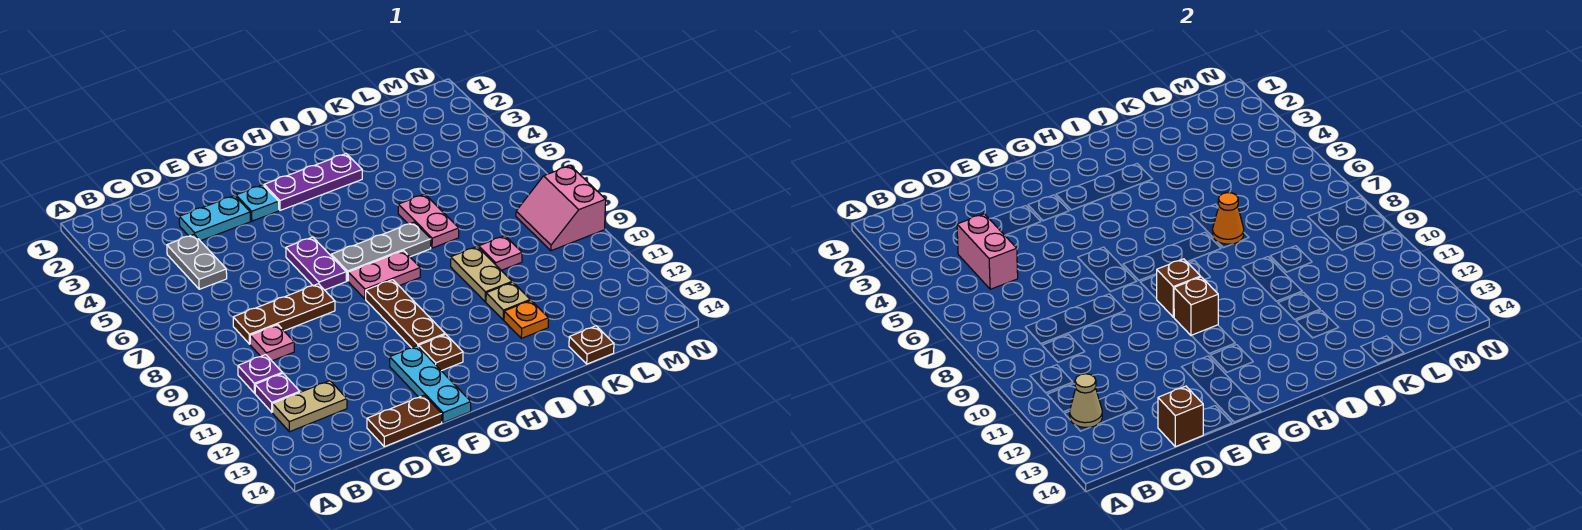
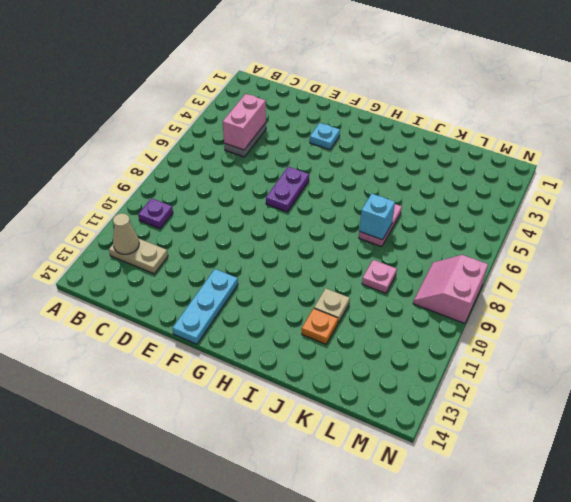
cyan brick J7 level 2 -> orange cone J7 level 2
none -> purple plate B11 level 1
none -> brown plate C8:E8 level 1
none -> pink plate C9 level 1

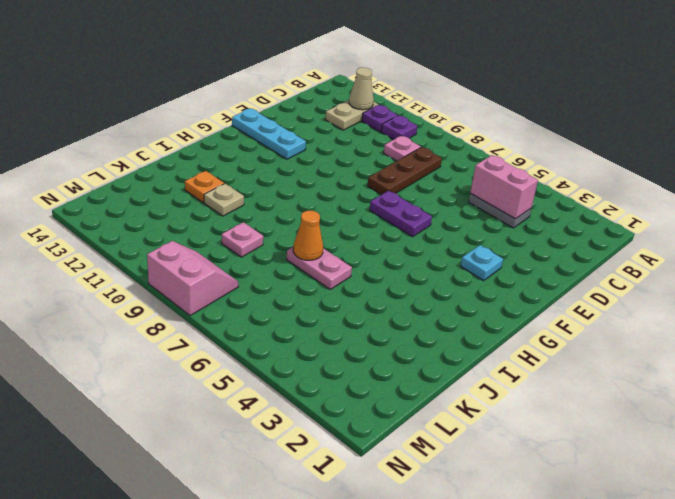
none -> cyan plate D3:E3 level 1
none -> brown plate D14:E14 level 1
none -> purple plate G3:I3 level 1

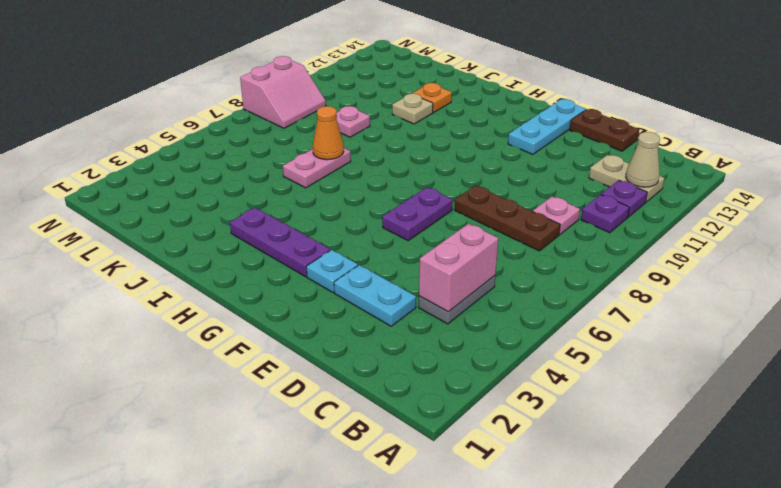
none -> grey plate G7:I7 level 1
none -> pink plate G8:H8 level 1
none -> brown plate G9:G11 level 1

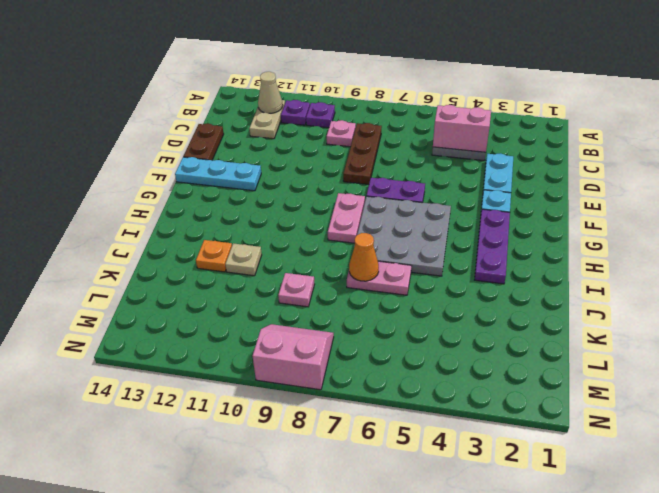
grey plate G5:I7 level 1 -> grey plate G7:I7 level 1
none -> brown plate G9:G11 level 1
none -> brown plate G12 level 1
none -> tan plate J9:J10 level 1

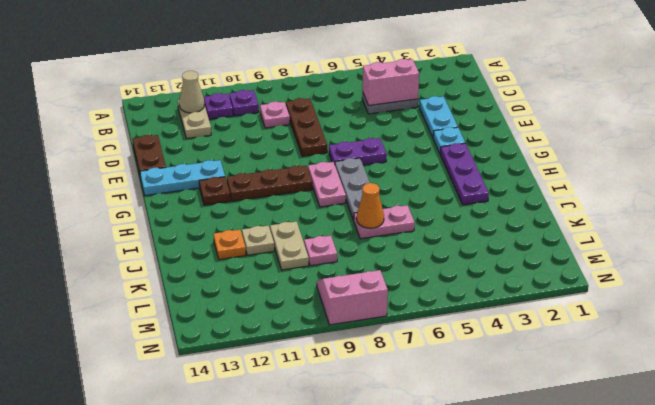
tan plate J10:K10 level 1 -> tan plate J9:J10 level 1
none -> brown plate K14 level 1
none -> brown brick D14 level 2
none -> brown brick G9 level 2

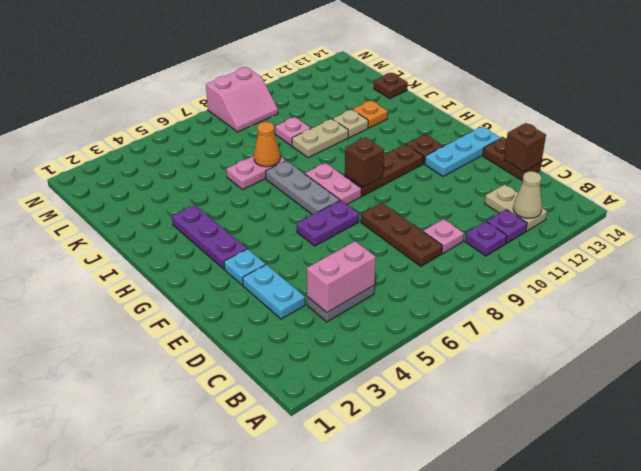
none -> brown brick G10 level 2

